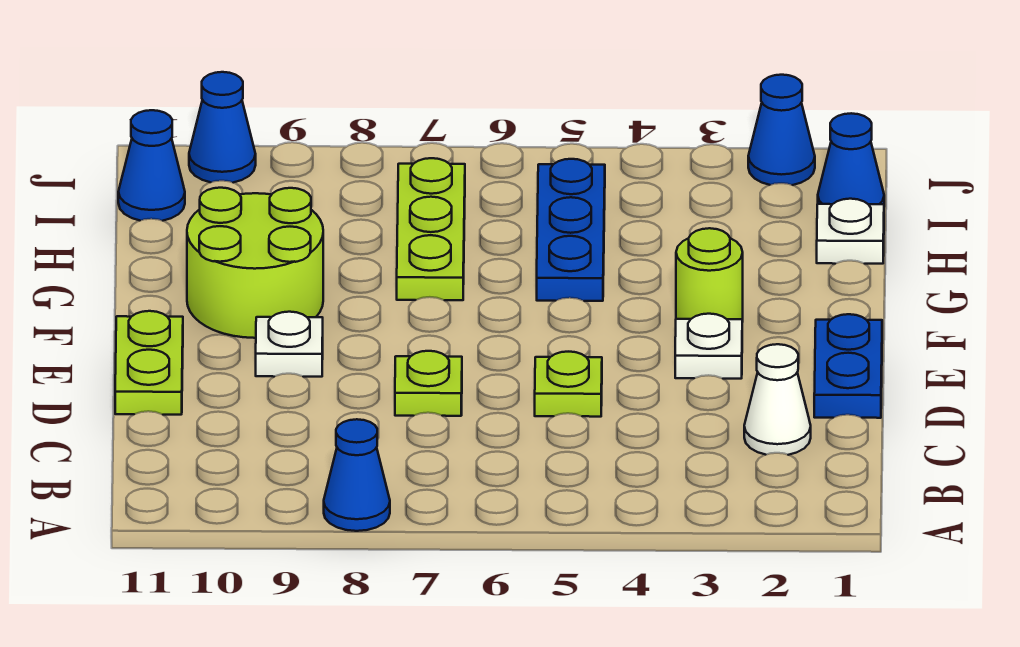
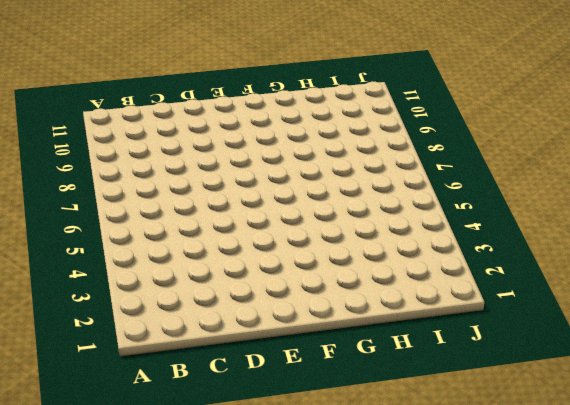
none -> blue cone A8 level 1
none -> white cone C2 level 1
none -> blue plate D1:E1 level 1

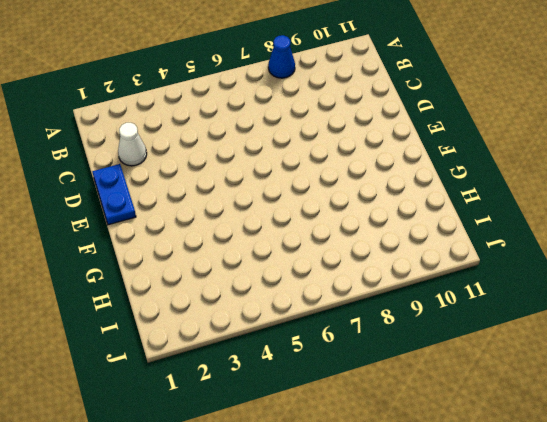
none -> lime plate D5 level 1
none -> lime plate D7 level 1
none -> lime plate D11:E11 level 1

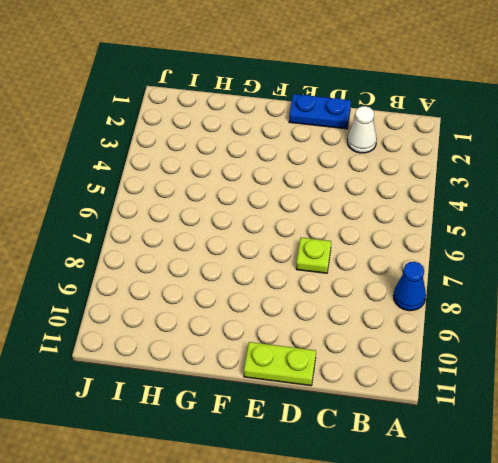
none -> lime plate D5 level 1
none -> white plate E3 level 1
none -> white plate E9 level 1

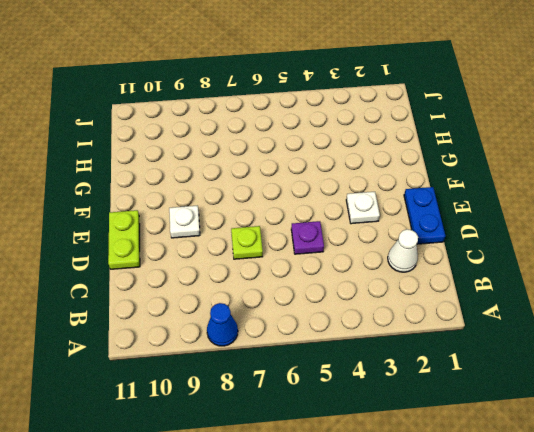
purple plate D5 level 1 -> lime plate D5 level 1
none -> lime round brick F3 level 1
none -> lime round brick F9:G10 level 1
none -> blue plate G5:I5 level 1

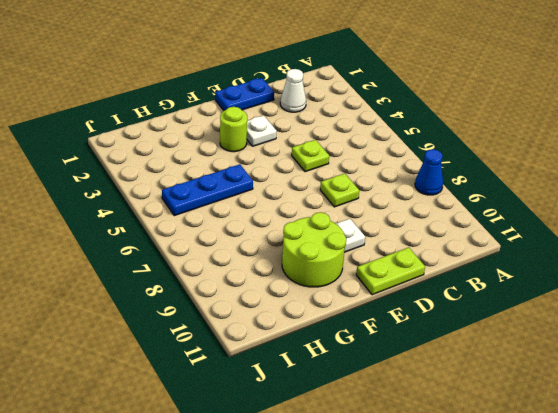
none -> lime plate G7:I7 level 1
none -> white plate H1 level 1
none -> blue cone I1 level 1

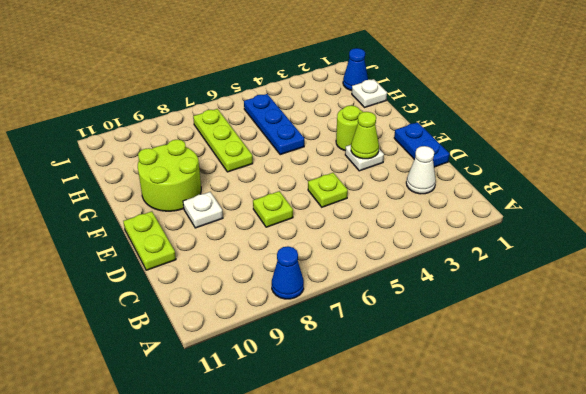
lime cone E3 level 2 -> none
none -> blue cone I11 level 1
none -> blue cone J2 level 1
none -> blue cone J10 level 1

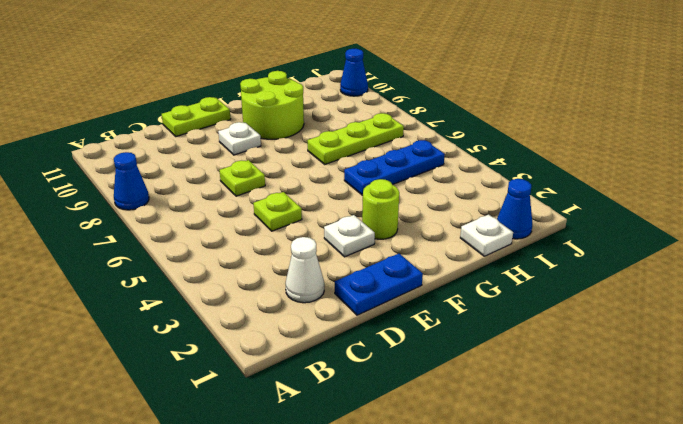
none -> blue cone I11 level 1
none -> blue cone J2 level 1

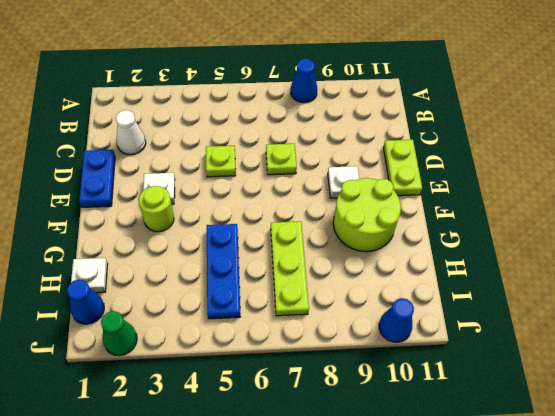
green cone J2 level 1 -> blue cone J2 level 1
none -> blue cone I11 level 1

